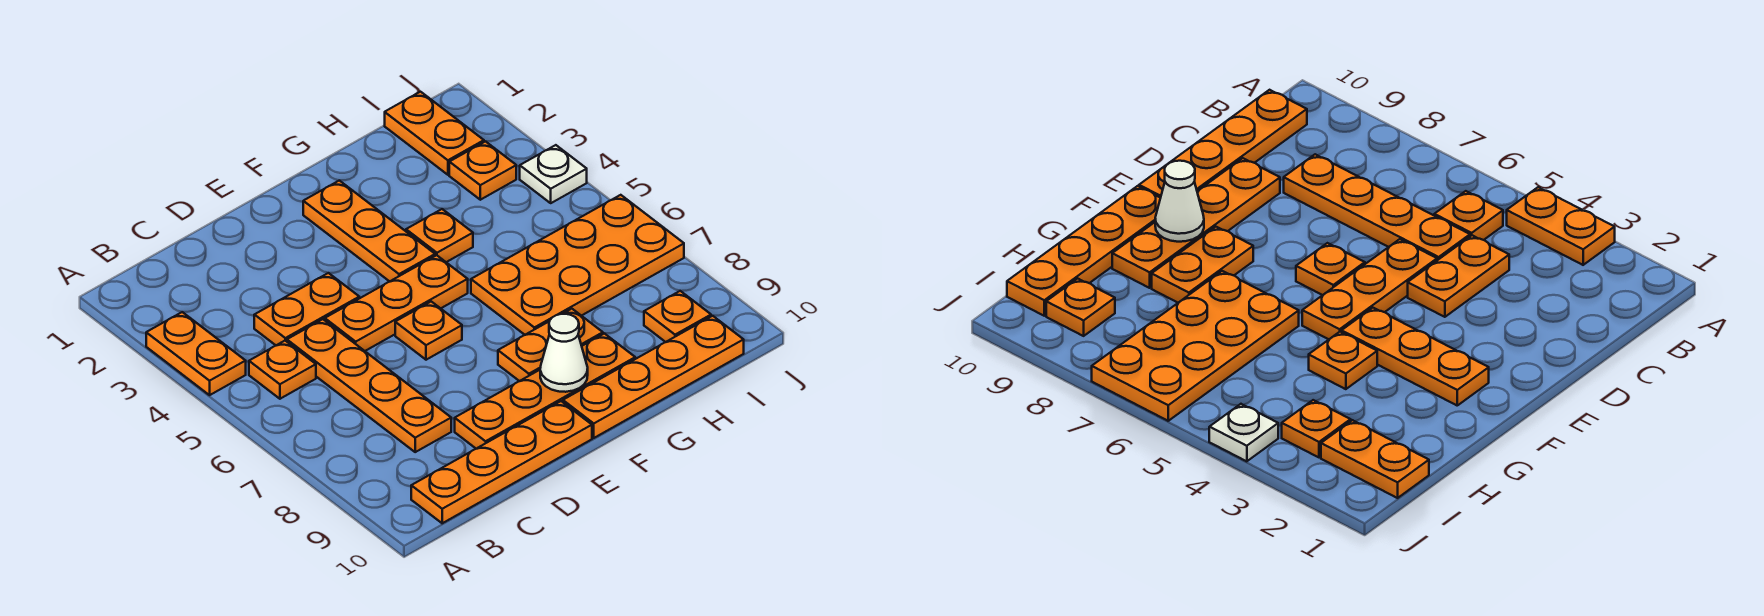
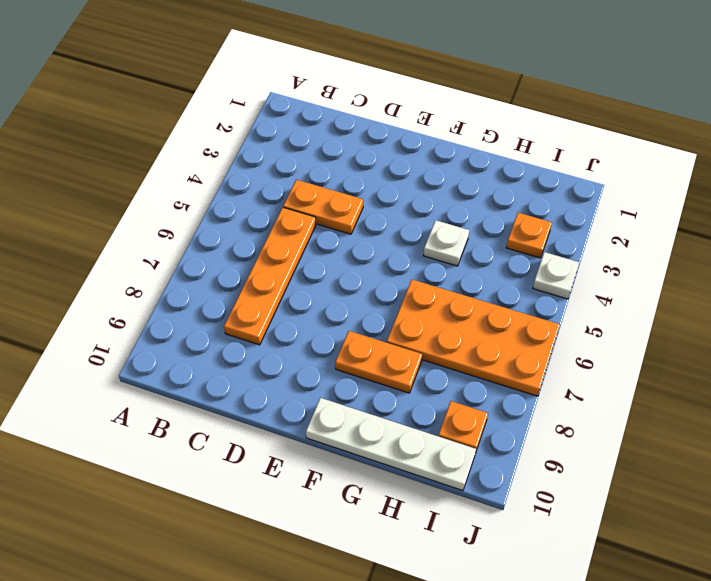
white plate F10:I10 level 1 -> orange plate F10:I10 level 1
white plate G4 level 1 -> orange plate G4 level 1
none -> orange plate A3:A4 level 1
none -> orange plate B5 level 1
none -> orange plate B10:E10 level 1

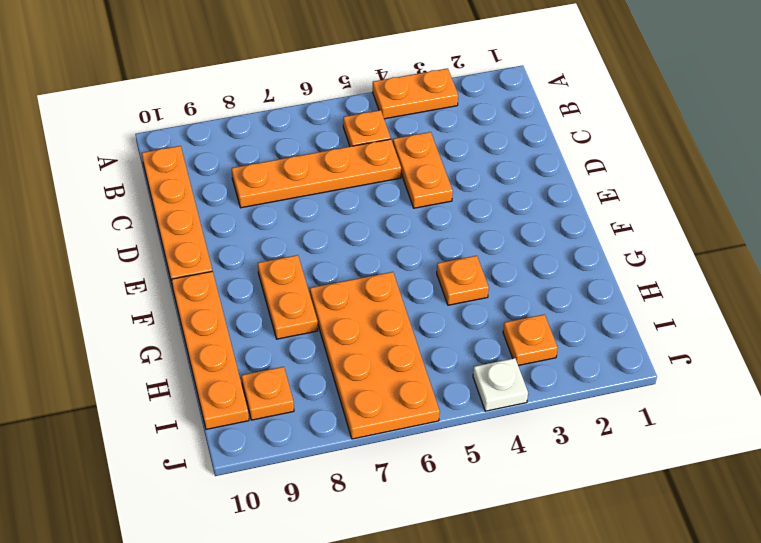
none -> orange plate D5:F5 level 1
none -> orange plate D9:G9 level 1
none -> orange plate E6 level 1

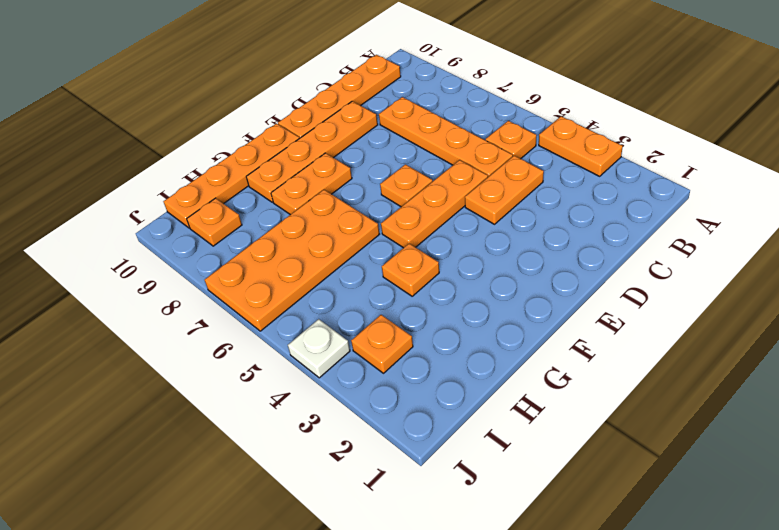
none -> orange plate F2:F4 level 1
none -> orange plate I1:I2 level 1
none -> white cone F9 level 2

